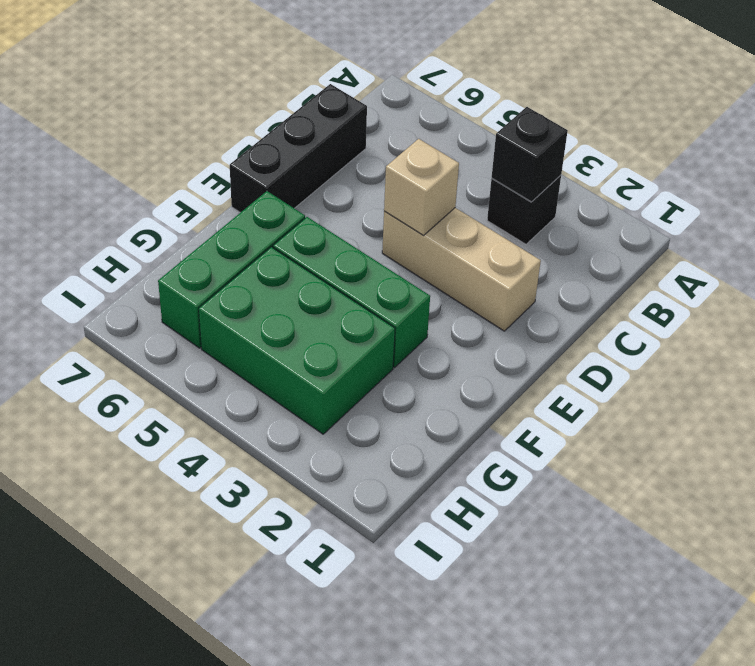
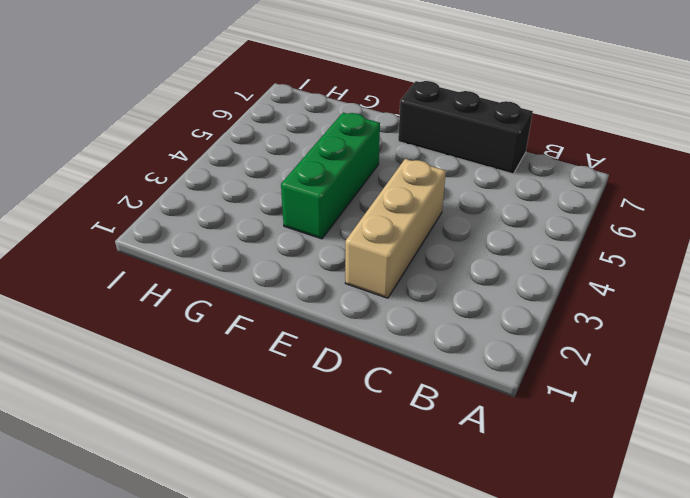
none -> black brick B3 level 1
none -> green brick F6:H6 level 1

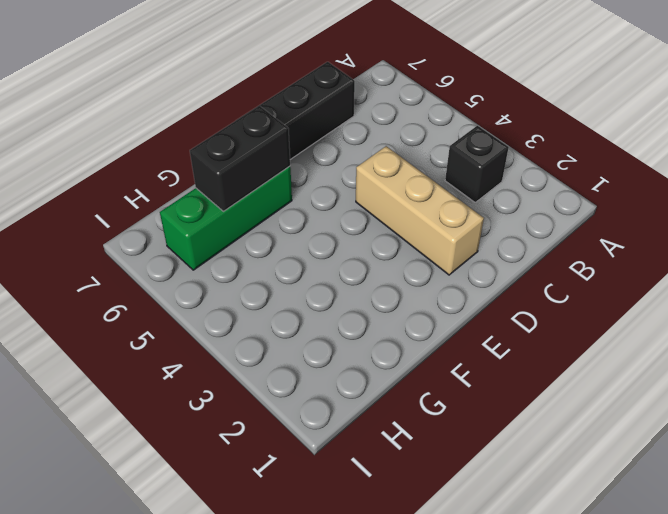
black brick F6:G6 level 2 -> none
none -> green brick F3:F5 level 1
none -> green brick G3:H5 level 1

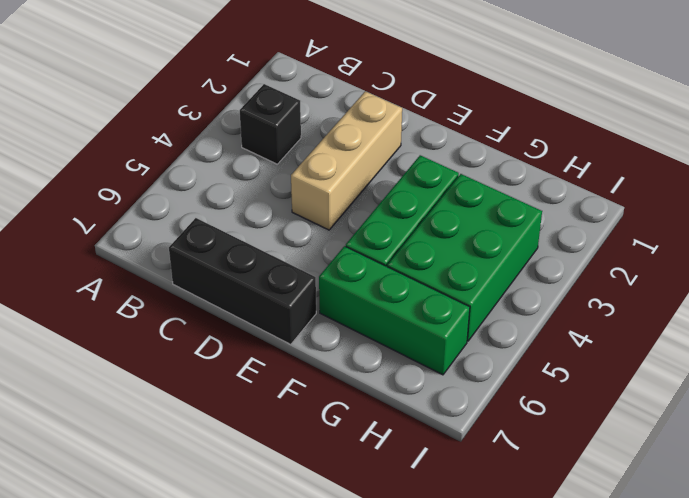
none -> black brick B3 level 2
none -> tan brick D4 level 2

